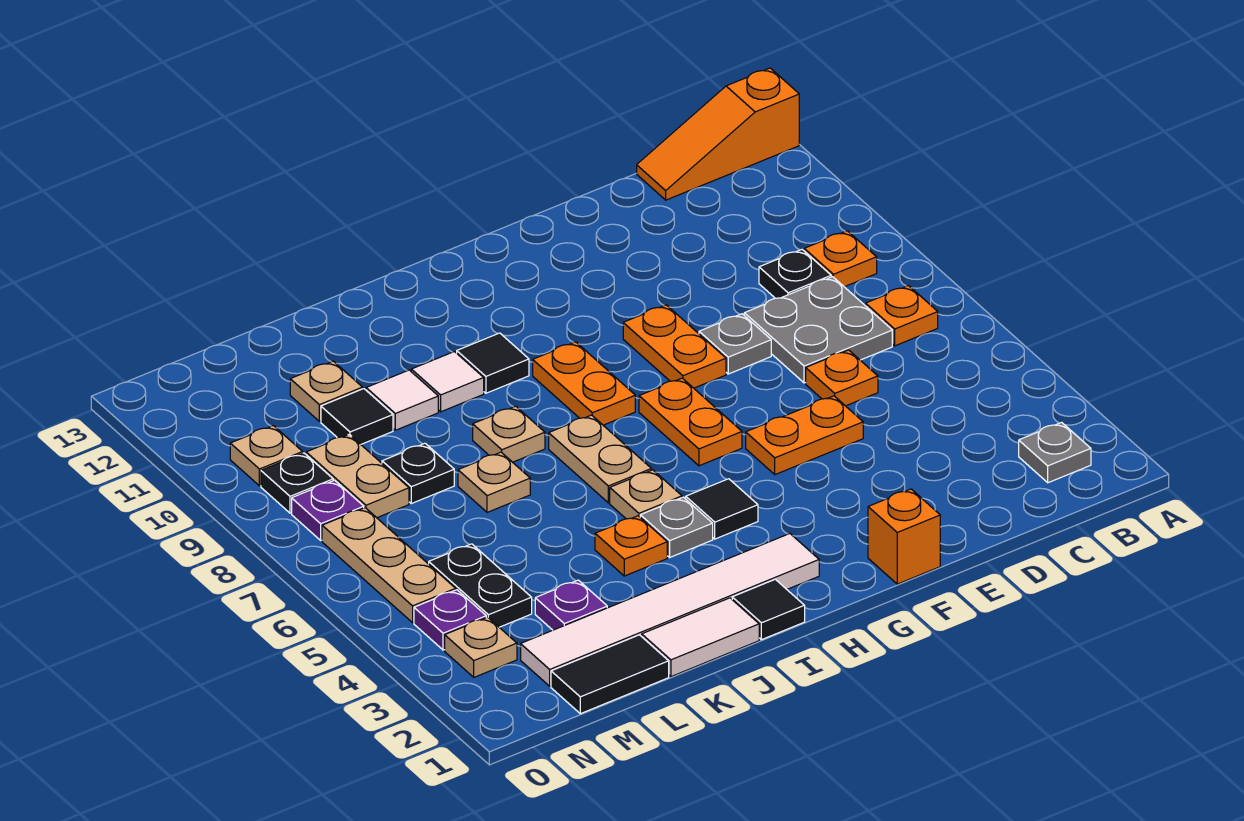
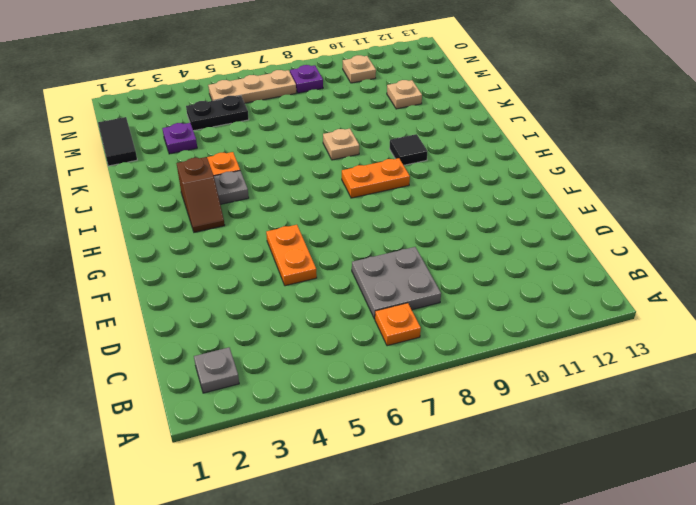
brown slope H3:I3 level 1 top I -> none
none -> orange slope A13:C13 level 1 top A
none -> orange plate B9 level 1
none -> black plate C9 level 1
none -> orange plate D6 level 1

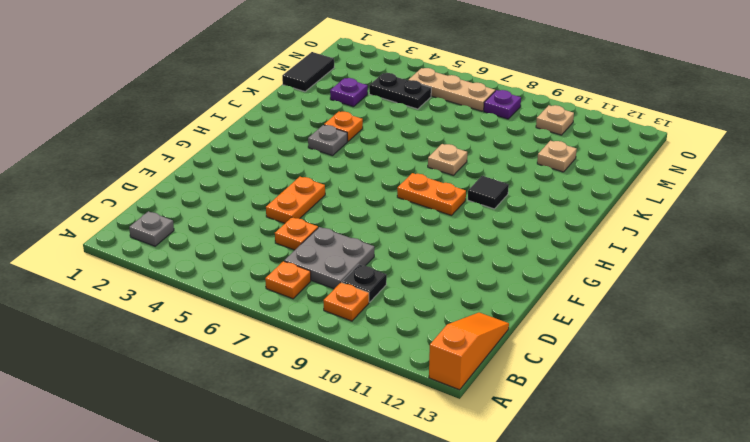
none -> grey plate E8 level 1
none -> orange brick F1 level 1
none -> orange plate F8:F9 level 1
none -> orange plate G6:G7 level 1

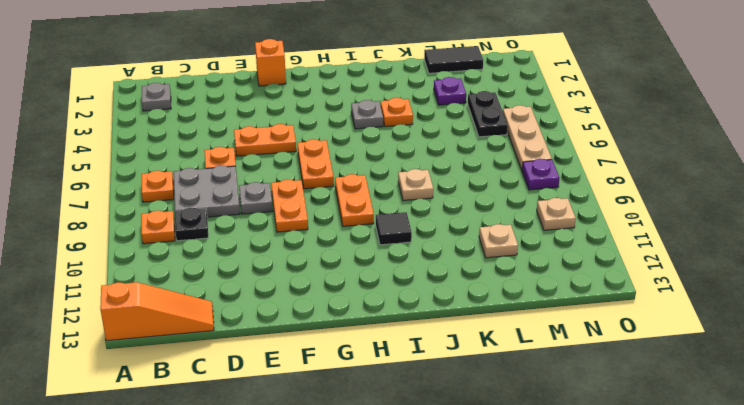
none -> white tile H2:M2 level 1
none -> black tile H4 level 1
none -> black tile I1 level 1
none -> tan plate I5 level 1

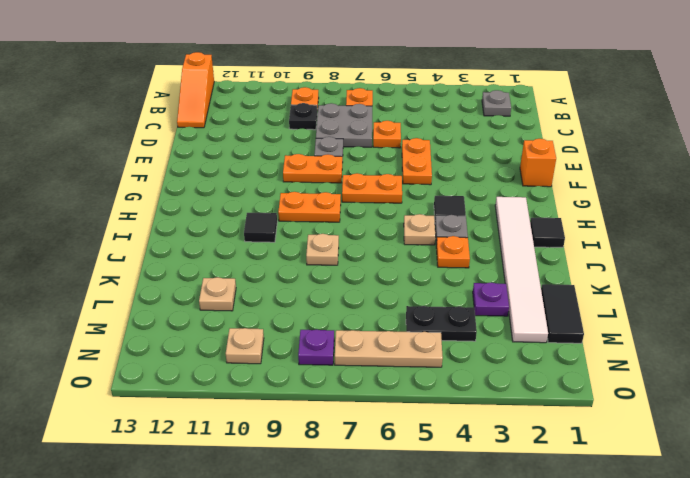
none -> tan plate I6:I7 level 1
none -> white tile J1:K1 level 1
none -> white tile J10 level 1
none -> tan plate K7 level 1

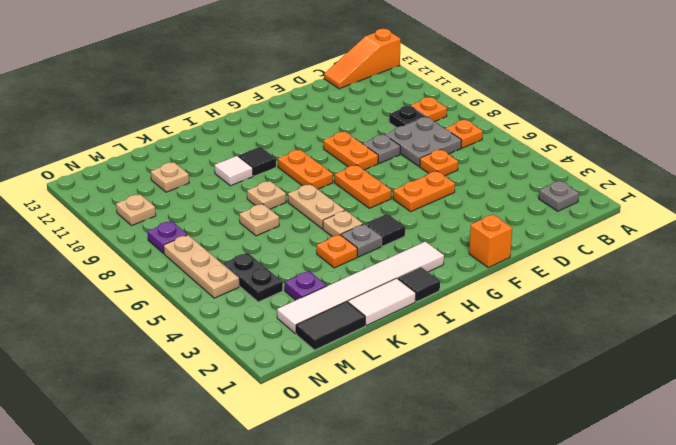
none -> white tile K10 level 1
none -> black plate L8 level 1
none -> black tile L10 level 1
none -> tan plate M8:M9 level 1

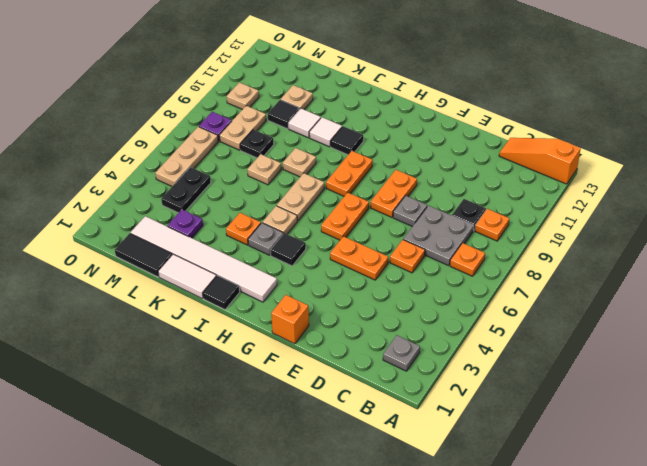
none -> tan plate N3 level 1
none -> purple plate N4 level 1
none -> black plate N9 level 1

